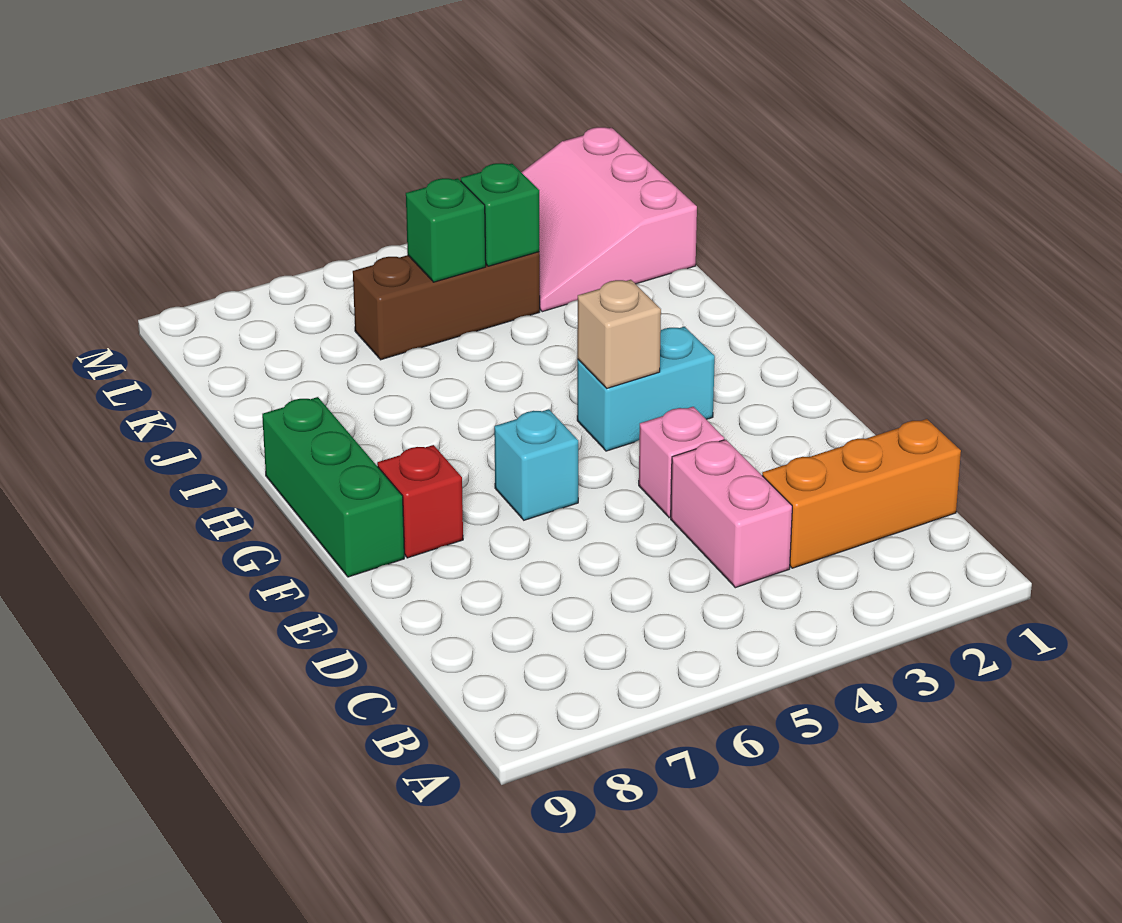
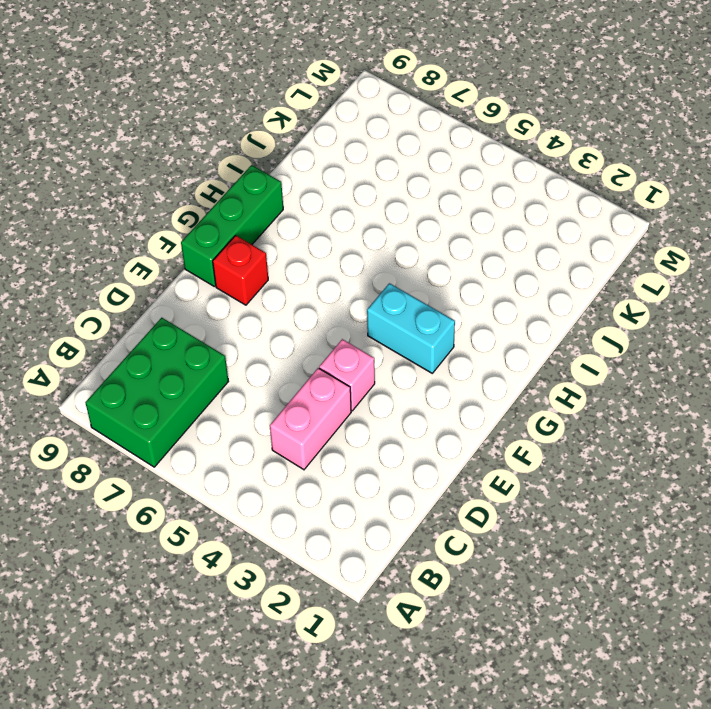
green brick A7:C8 level 1 -> none
none -> orange brick C1:C3 level 1
none -> cyan brick F6 level 1
none -> pink slope K1:M3 level 1 top 1

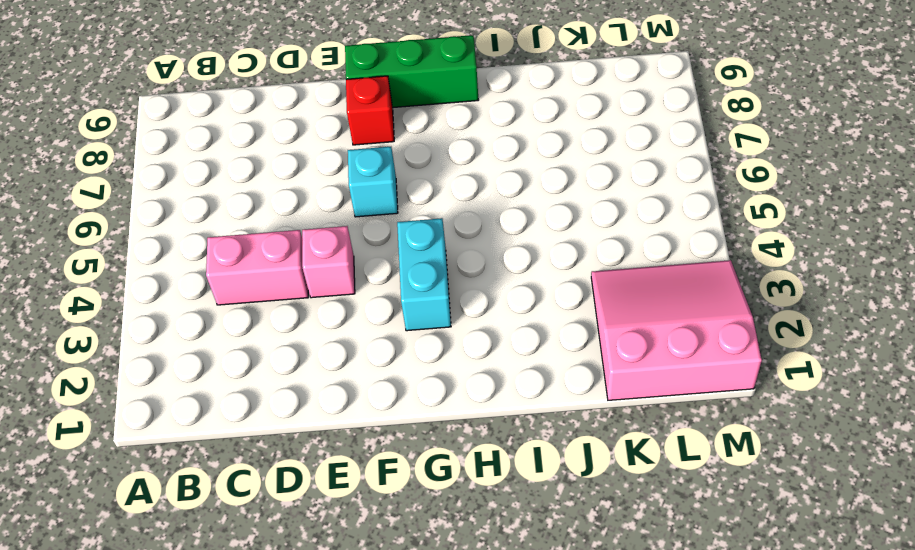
none -> orange brick C1:C3 level 1
none -> brown brick K4:K6 level 1
none -> tan brick G4 level 2

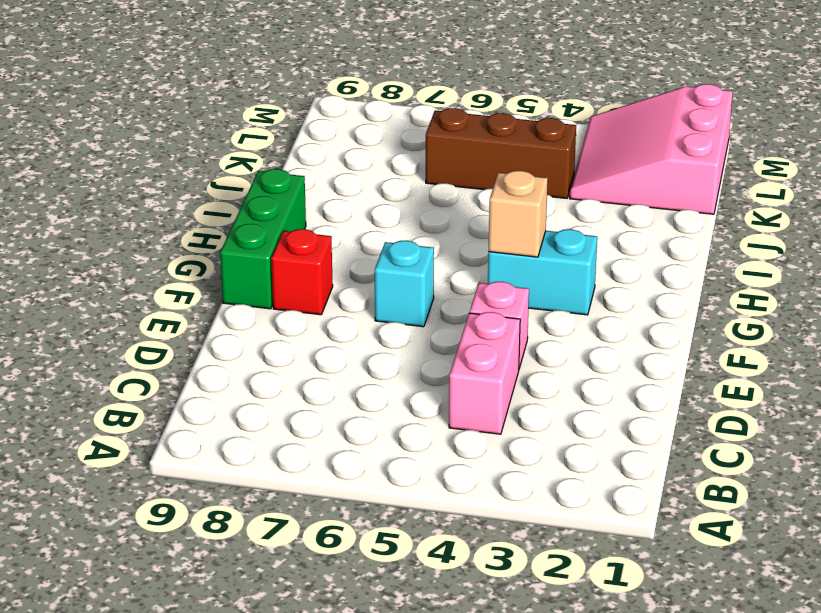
none -> orange brick C1:C3 level 1
none -> green brick K4 level 2
none -> green brick K5 level 2

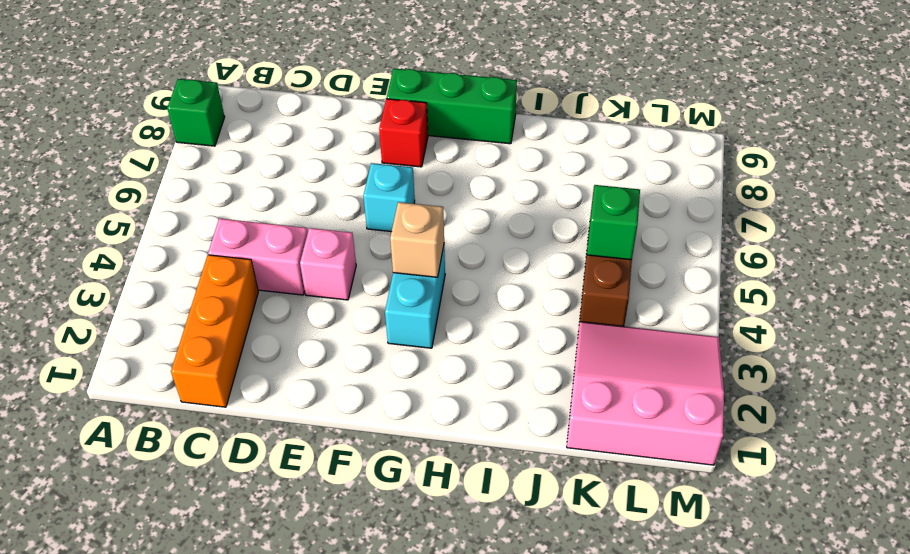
green brick A8 level 1 -> green brick K4 level 2

